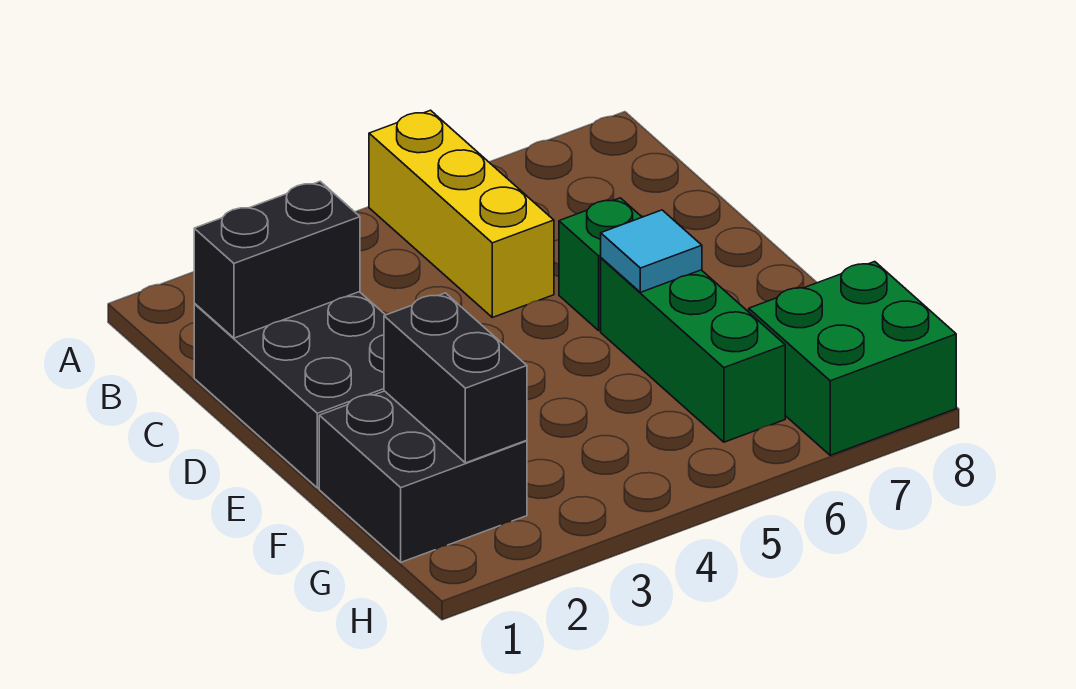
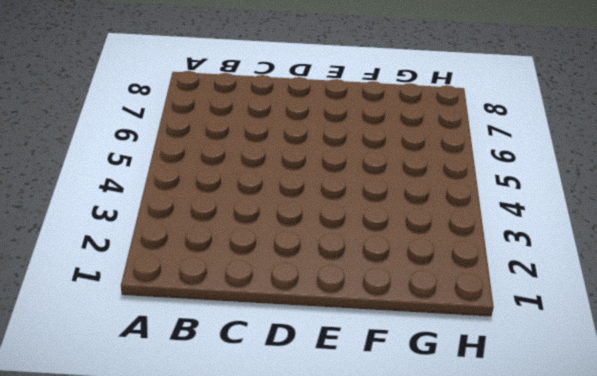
none -> yellow brick A5:C5 level 1
none -> black brick C1:E2 level 1

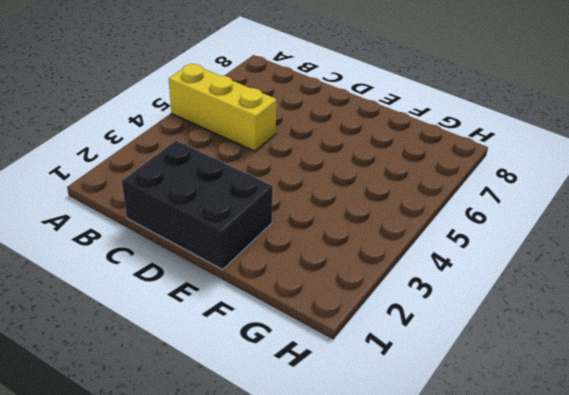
none -> green brick D6 level 1
none -> green brick E6:G6 level 1

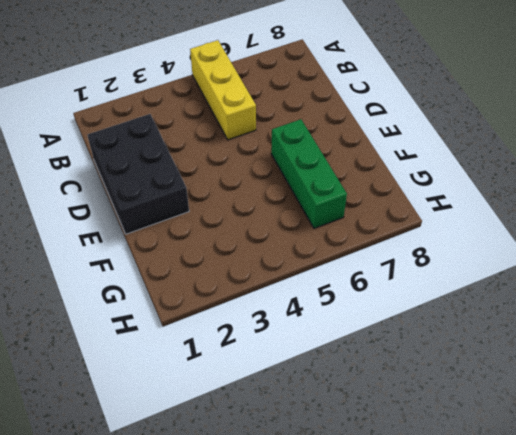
none -> green brick D6 level 1
none -> black brick F1:G2 level 1

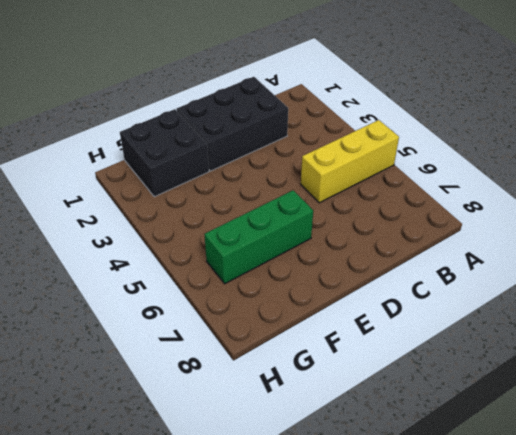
none -> green brick D6 level 1
none -> green brick G7:H8 level 1

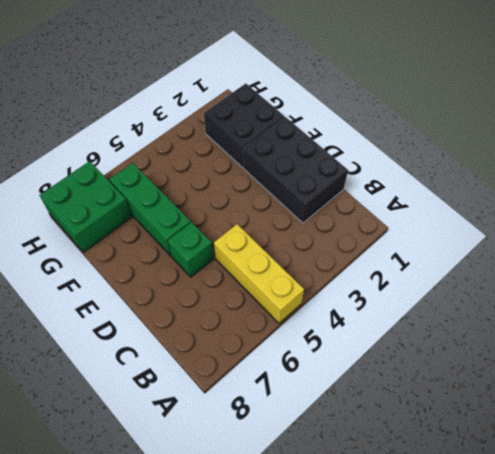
none -> black brick C1:C2 level 2
none -> cyan tile E6 level 2

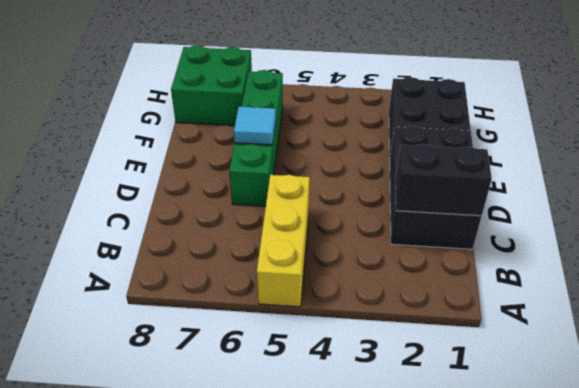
none -> black brick F2:G2 level 2

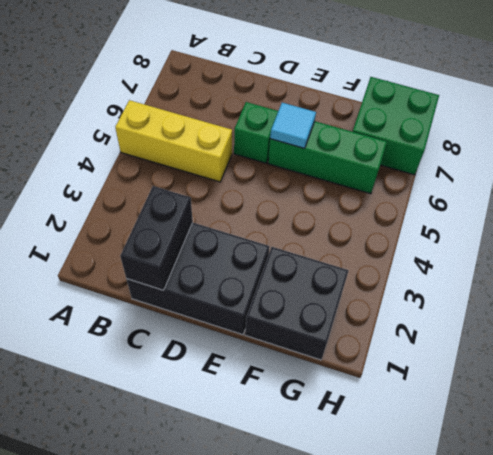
none -> black brick F2:G2 level 2

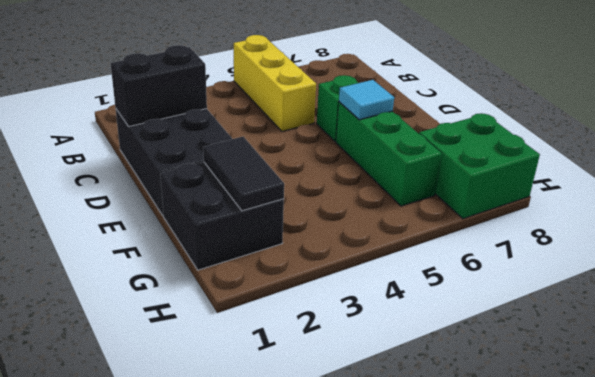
black tile F2:G2 level 2 -> black brick F2:G2 level 2

